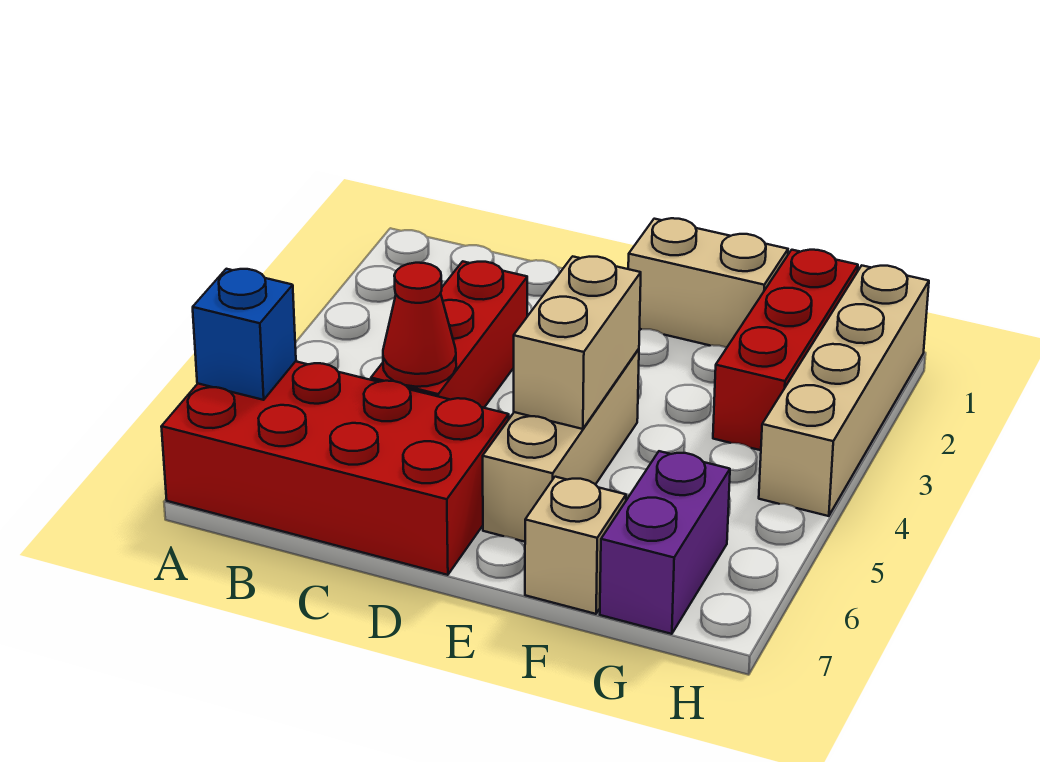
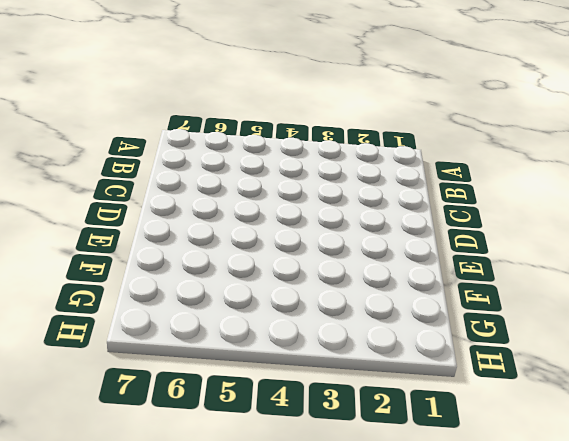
none -> red brick A6:D7 level 1
none -> red brick C3:C5 level 1

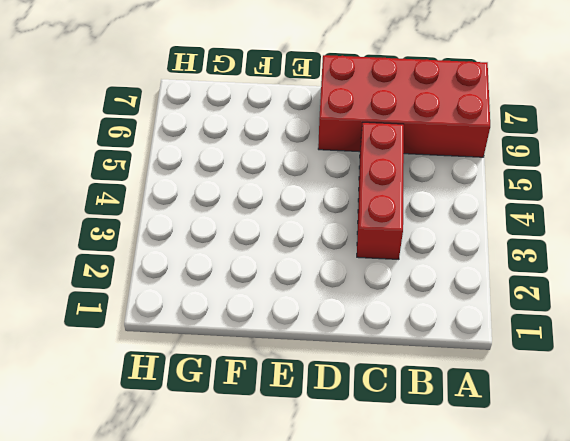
none -> tan brick E1:F1 level 1
none -> tan brick E4:E6 level 1

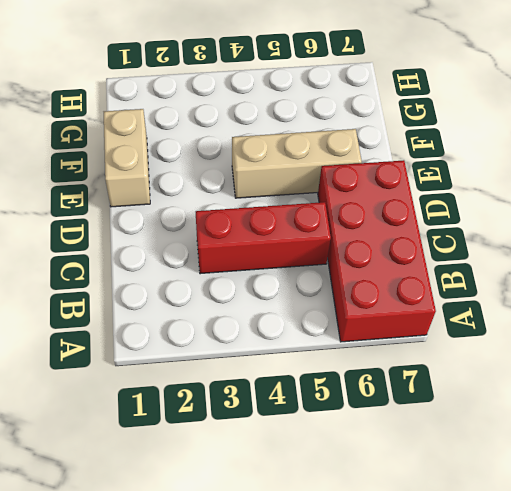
none -> tan brick F7 level 1
none -> red brick G1:G3 level 1

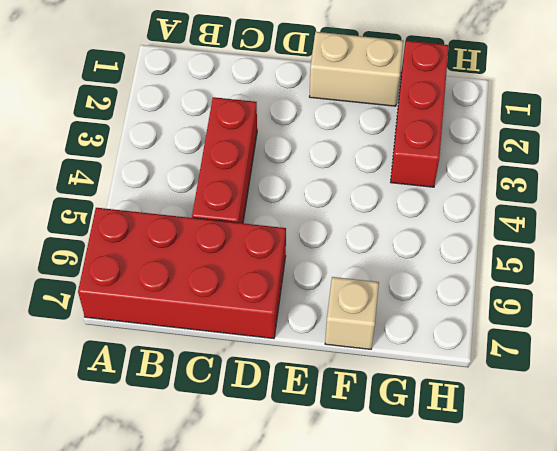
none -> tan brick E4:E6 level 1
none -> purple brick G6:G7 level 1

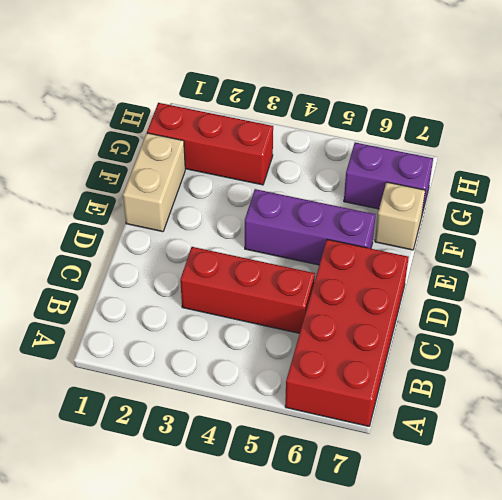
purple brick E4:E6 level 1 -> tan brick E4:E6 level 1
none -> tan brick H1:H4 level 1
none -> blue brick A6 level 2

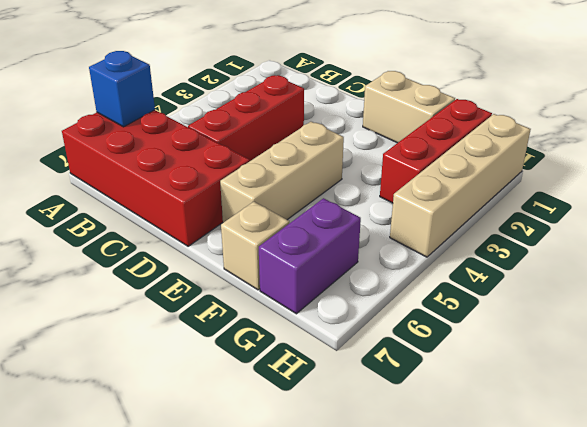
none -> red cone C5 level 2
none -> tan brick E4:E5 level 2

